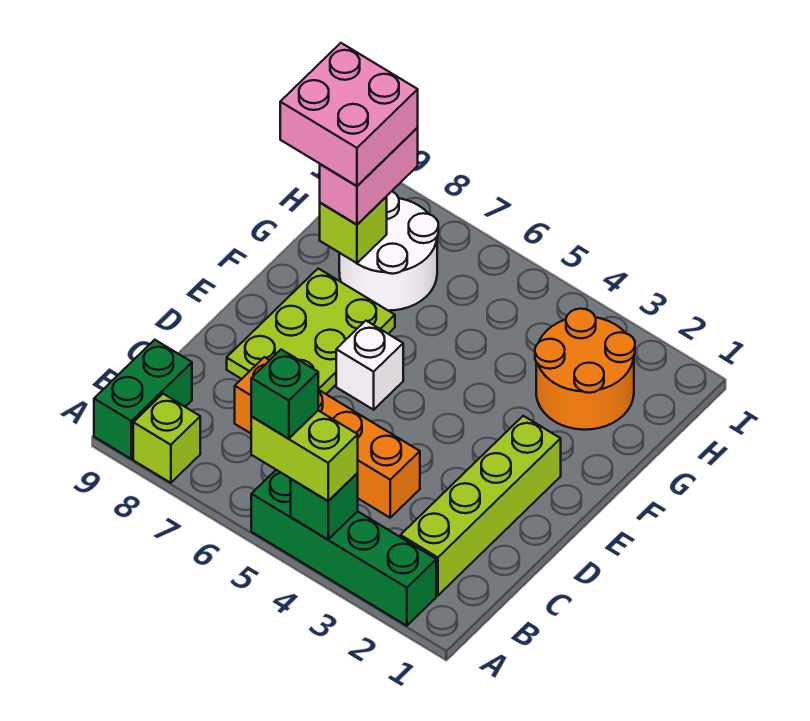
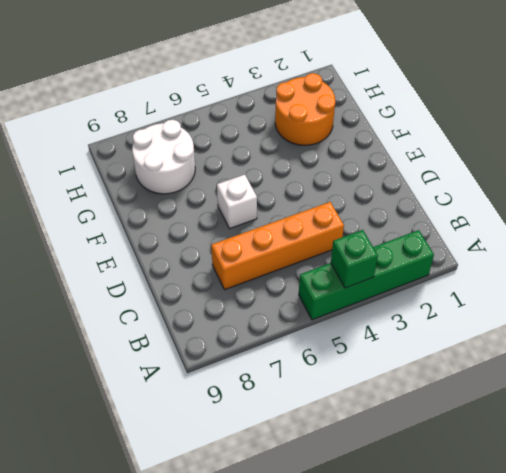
none -> lime brick A8 level 1
none -> green brick A9:B9 level 1
none -> lime brick B2:E2 level 1

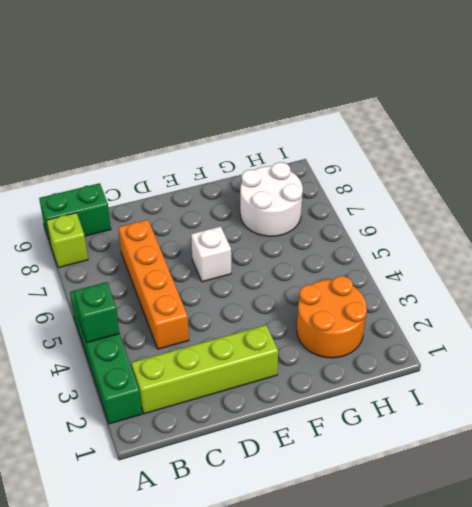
none -> lime plate D7:F8 level 1
none -> lime brick G8 level 2
none -> lime brick A4:A5 level 3

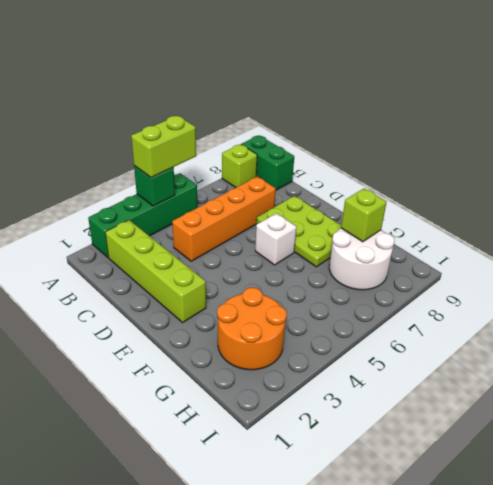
none -> pink brick G8:H8 level 3
none -> green brick A5 level 4
none -> pink brick G8:H9 level 4

